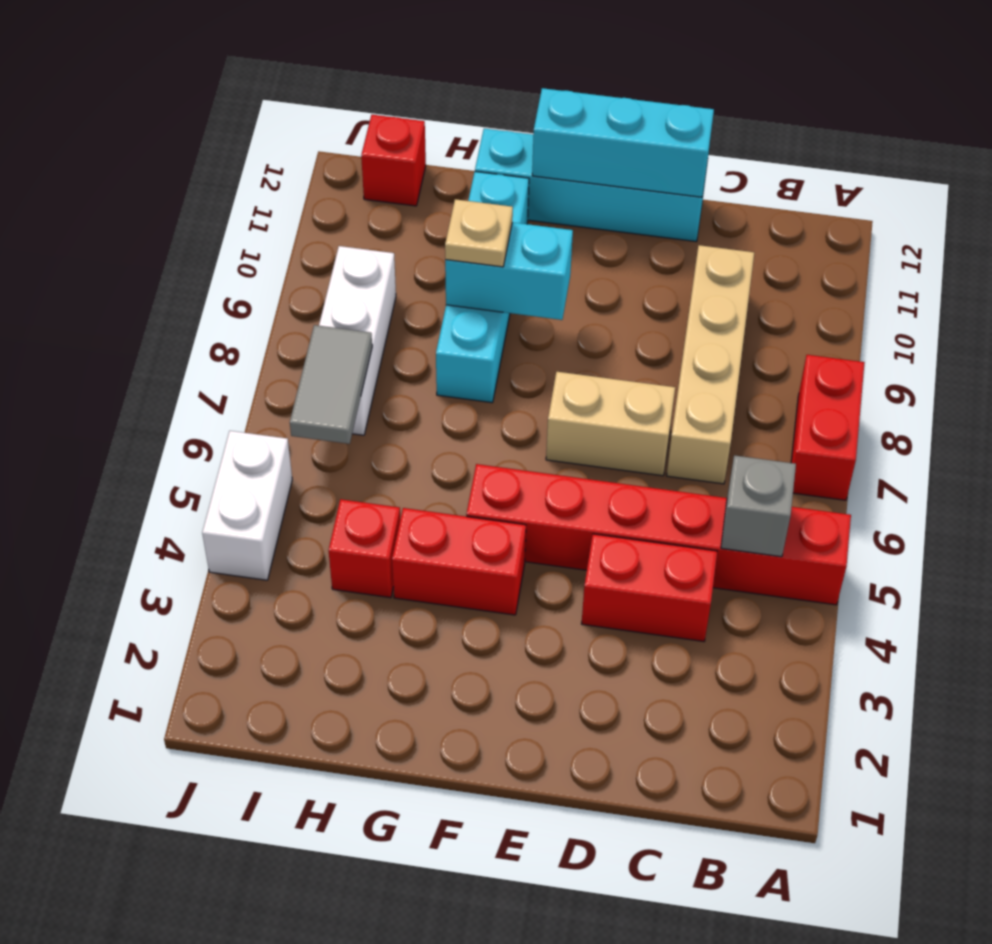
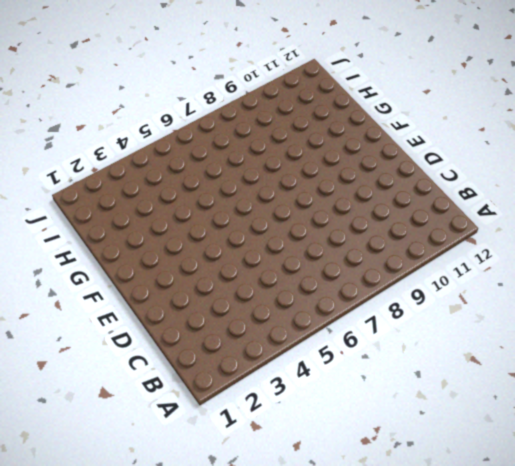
none -> red brick A5:F5 level 1
none -> red brick A7:A8 level 1
none -> red brick C4:D4 level 1

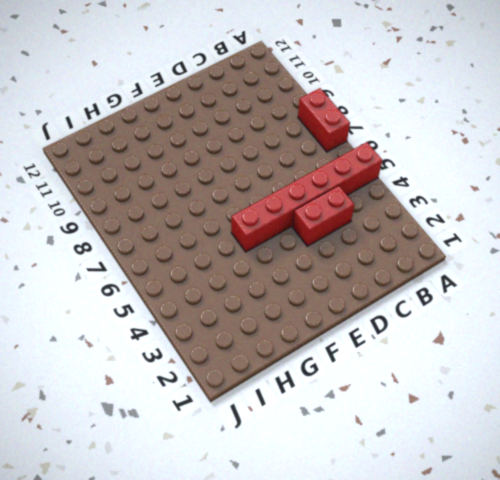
none -> tan brick C7:C10 level 1
none -> tan brick D7:E7 level 1
none -> cyan brick D12:G12 level 1

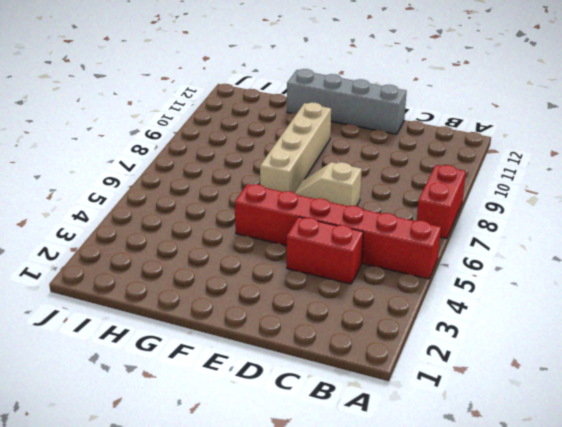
tan slope D7:E7 level 1 top D -> tan brick D7:E7 level 1
grey brick D12:G12 level 1 -> cyan brick D12:G12 level 1
tan brick F7:F10 level 1 -> tan brick C7:C10 level 1
none -> red brick F4:G4 level 1
none -> cyan brick G8:G11 level 1
none -> red brick H4 level 1

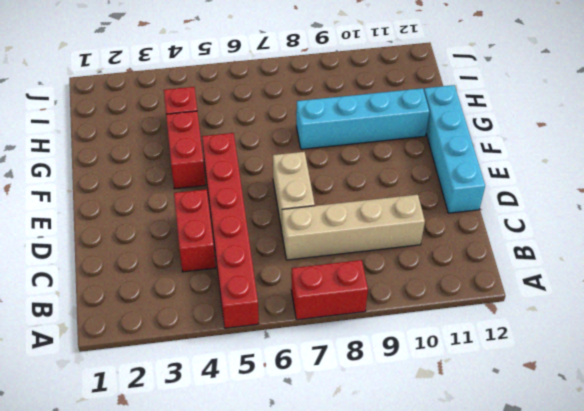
none -> white brick I7:I9 level 1
none -> red brick I12 level 1
none -> white brick J4:J5 level 1

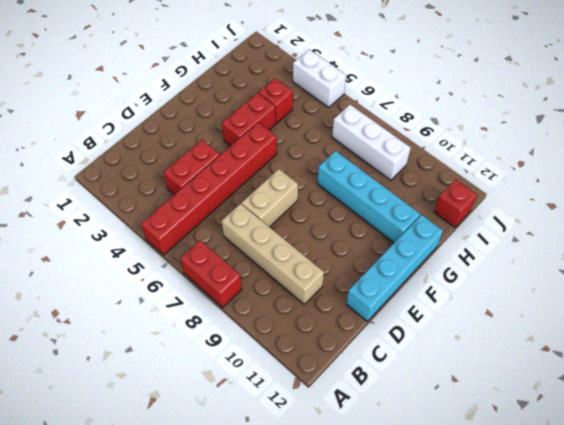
none -> grey brick B5 level 2
none -> cyan brick D12:F12 level 2
none -> cyan brick F9:G9 level 2

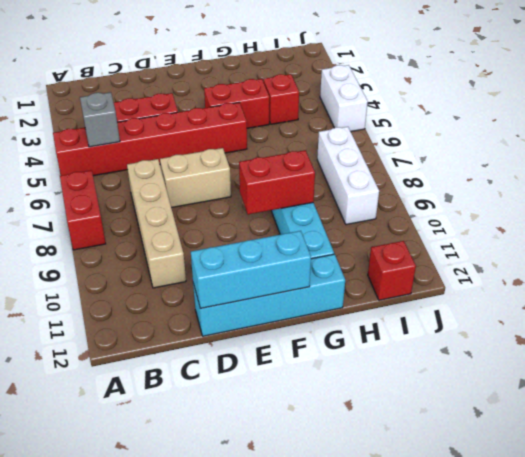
red brick F9:G9 level 2 -> cyan brick F9:G9 level 2
none -> grey tile I6:I7 level 2
none -> tan plate G9 level 3

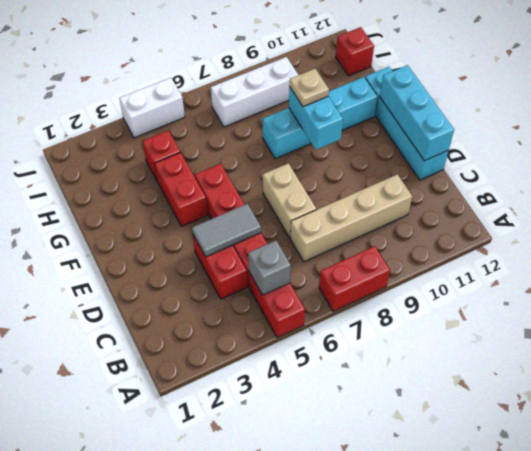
grey tile D4:D5 level 2 -> grey tile I6:I7 level 2

